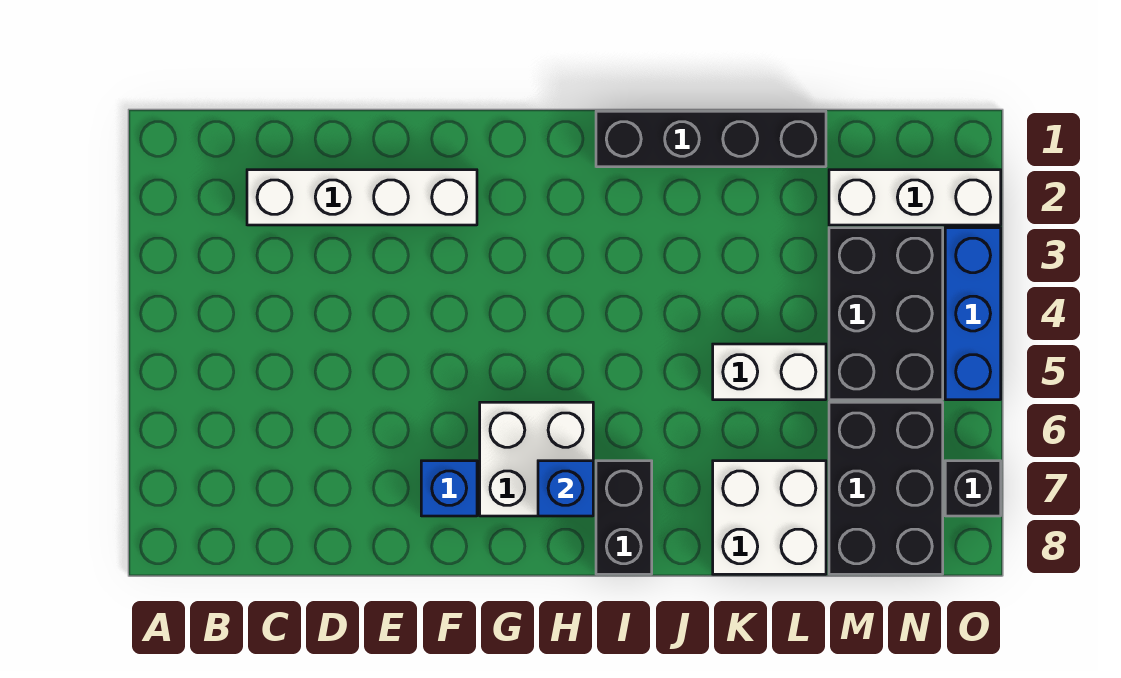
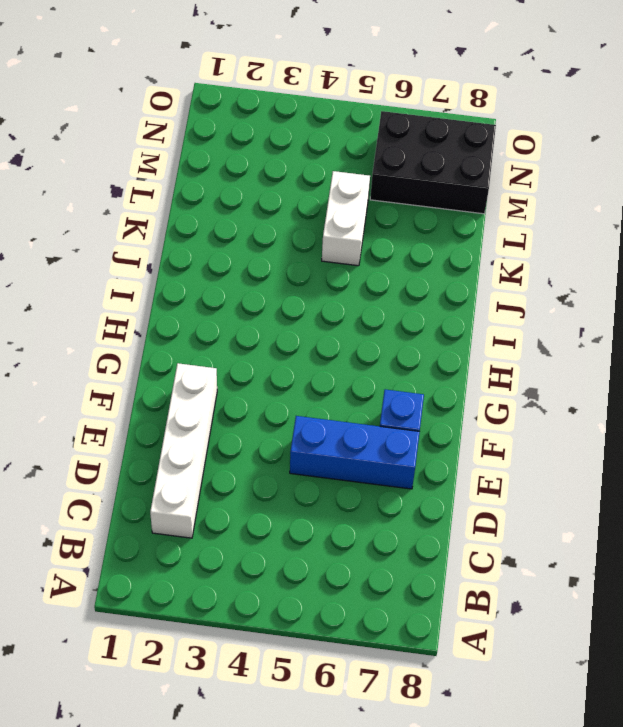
blue brick E5:E7 level 1 -> blue brick O3:O5 level 1
none -> white brick G6:H7 level 1
none -> black brick I1:L1 level 1
none -> black brick I7:I8 level 1

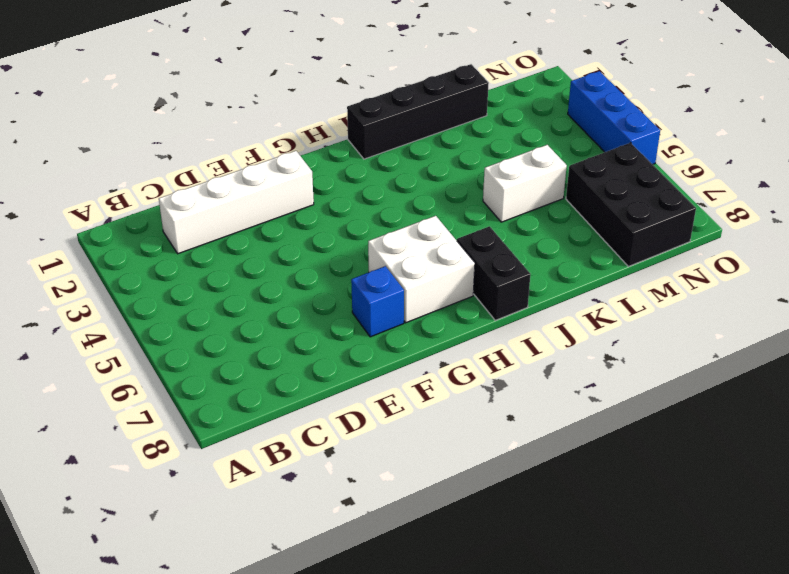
none -> white brick K7:L8 level 1
none -> white brick M2:O2 level 1
none -> black brick M3:N5 level 1

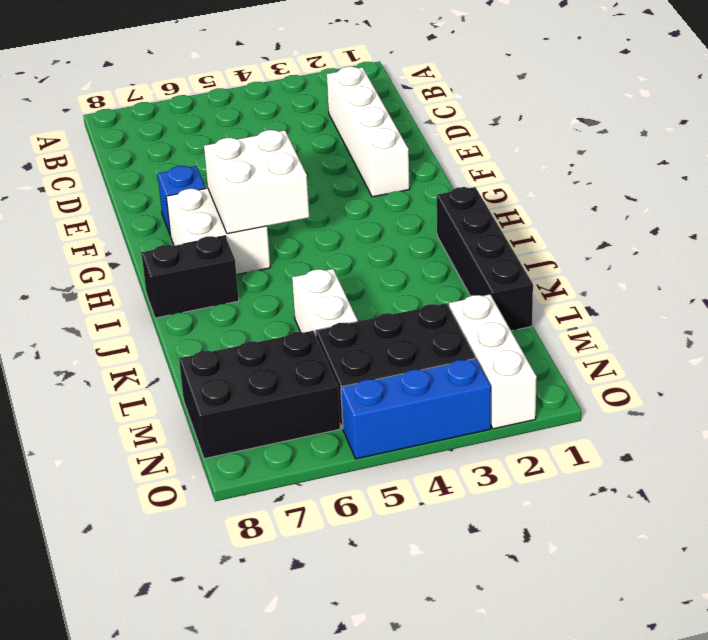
white brick G5:H6 level 2 -> white brick K7:L8 level 1
none -> black brick O7 level 1
none -> blue brick H7 level 2

